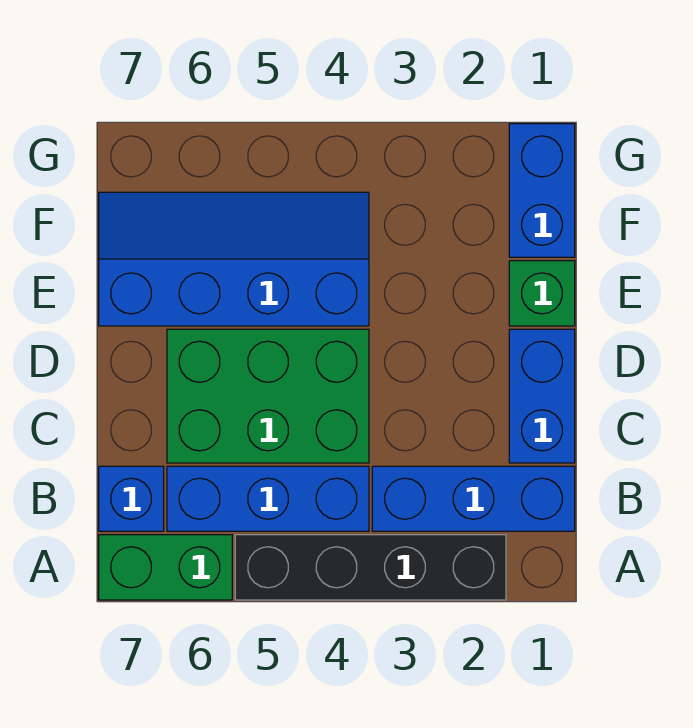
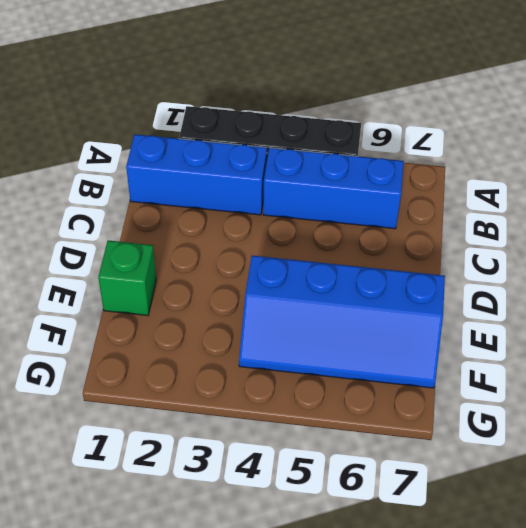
none -> green brick A6:A7 level 1
none -> blue brick B7 level 1

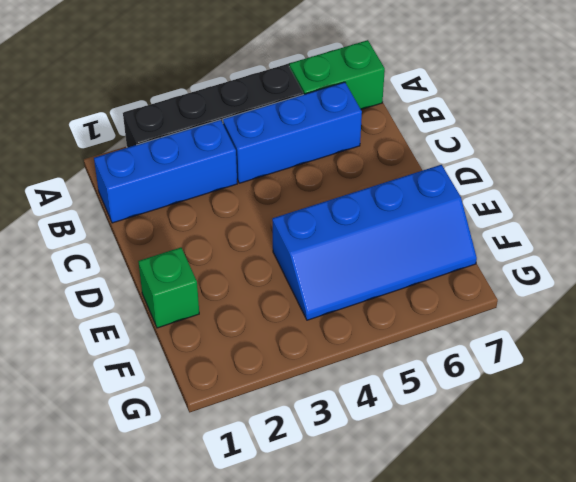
none -> blue brick B7 level 1
none -> blue brick C1:D1 level 1

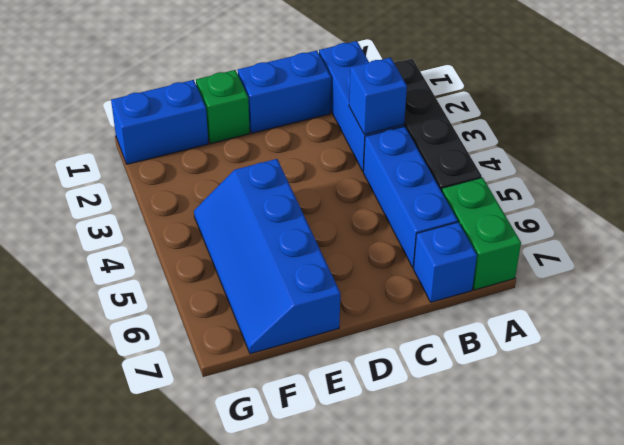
blue brick B3 level 2 -> none
none -> green brick C4:D6 level 1

